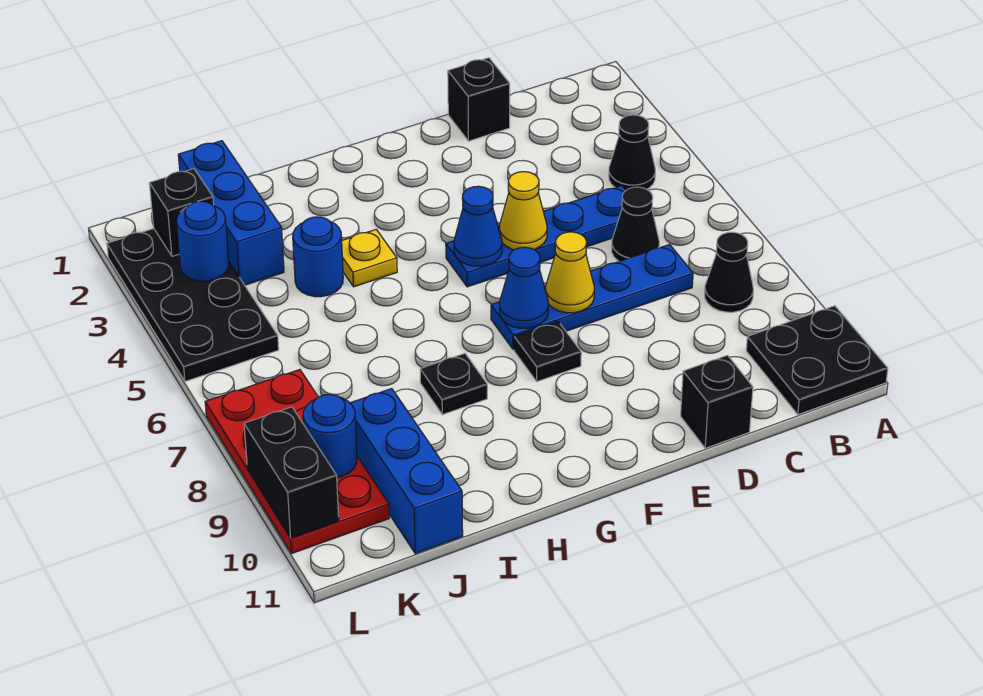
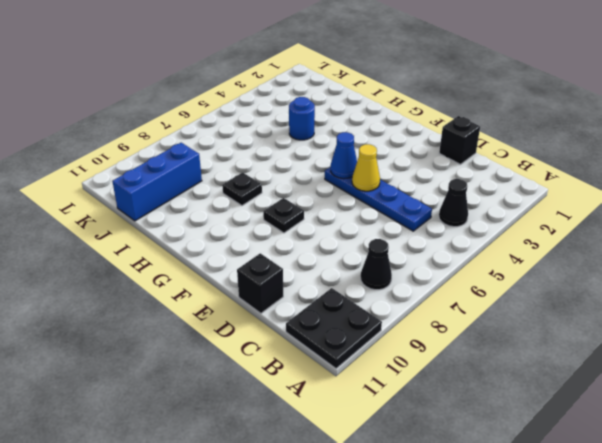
none -> black cone C6 level 1
none -> blue plate C7:F7 level 1
none -> yellow plate H4 level 1

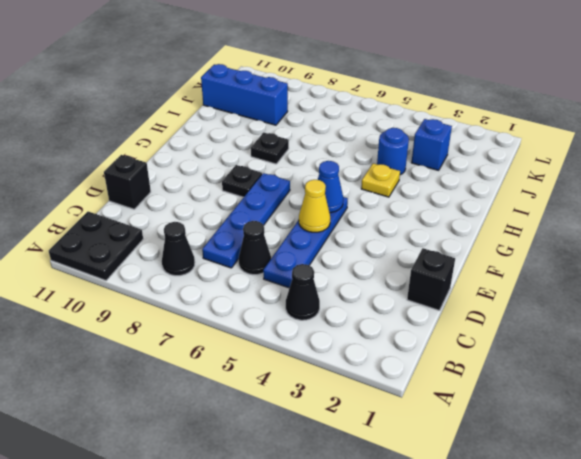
blue brick J3 level 1 -> blue brick J1:J3 level 1
none -> black plate K2:L5 level 1
none -> red plate K7:L10 level 1
none -> yellow cone E7 level 2

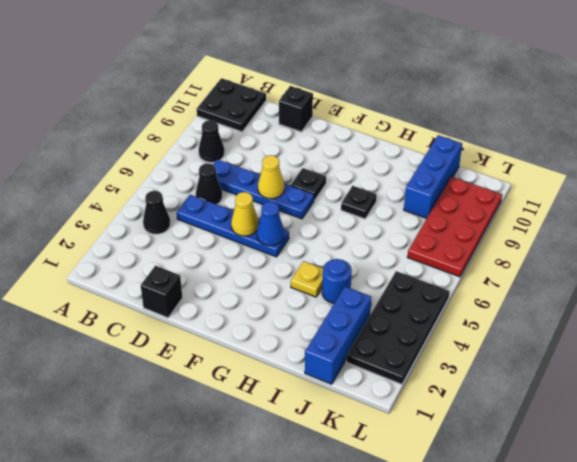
none -> blue cone F7 level 2
none -> black brick K2 level 2
none -> blue round brick K3 level 2

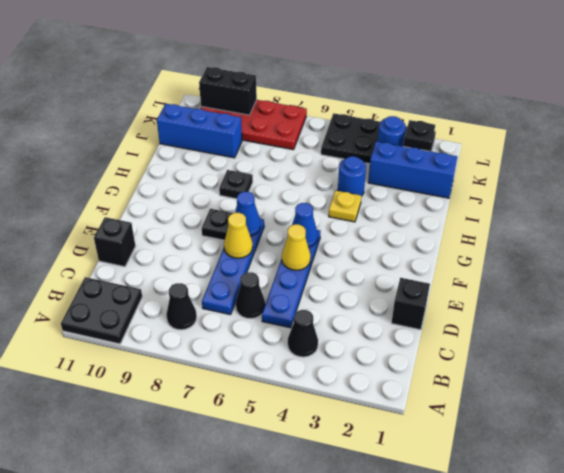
none -> blue round brick K9 level 2

